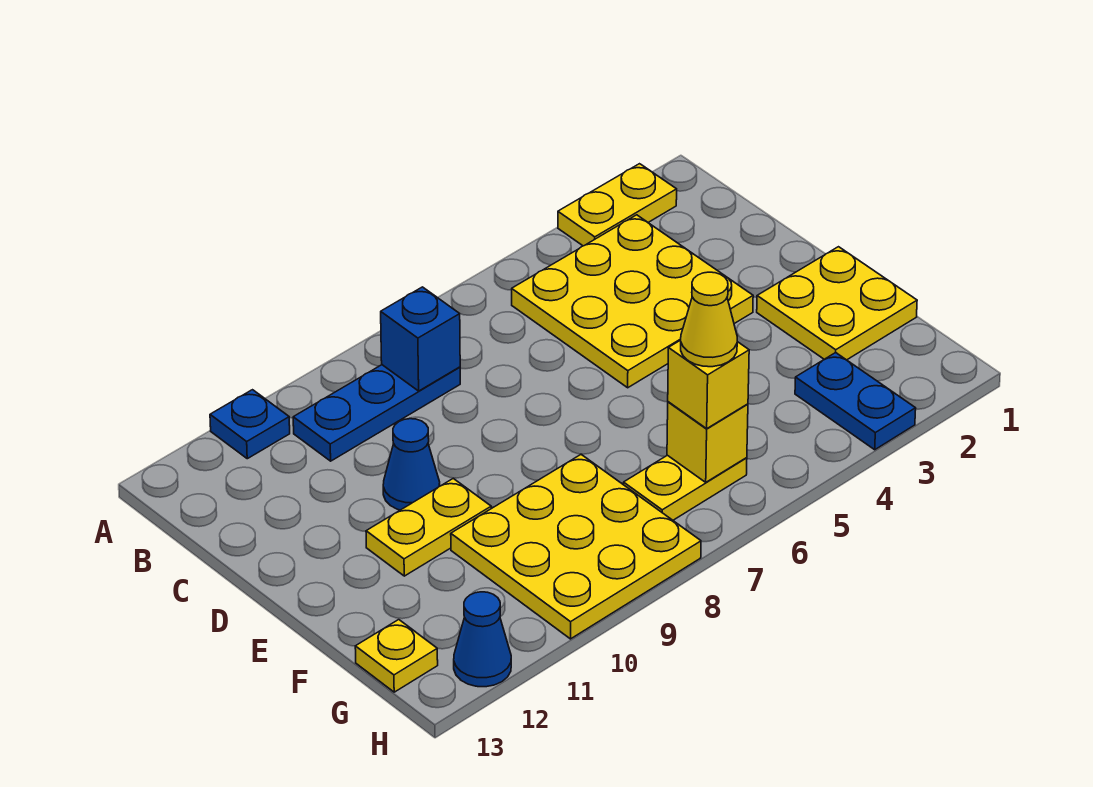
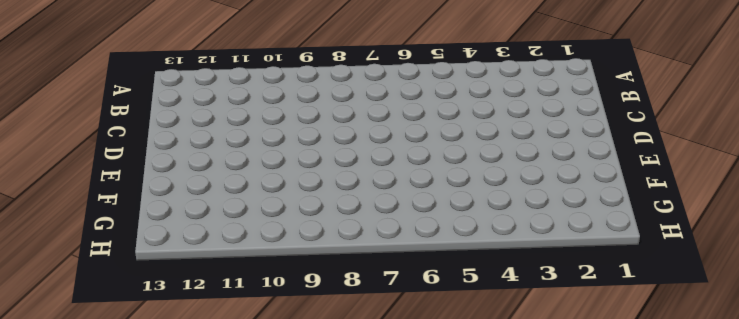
none -> yellow plate A2:A3 level 1
none -> blue plate A11 level 1
none -> yellow plate B3:D5 level 1

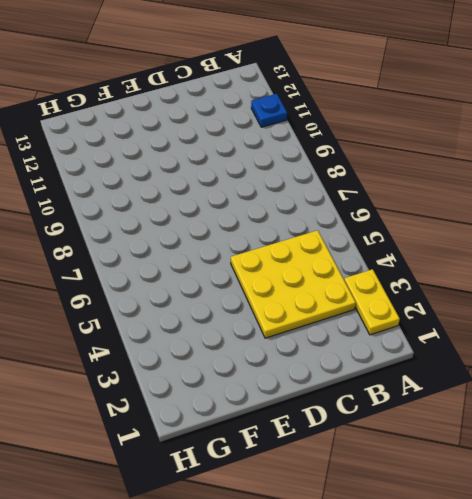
none -> blue plate B8:B10 level 1
none -> blue cone D10 level 1
none -> yellow plate E1:F2 level 1

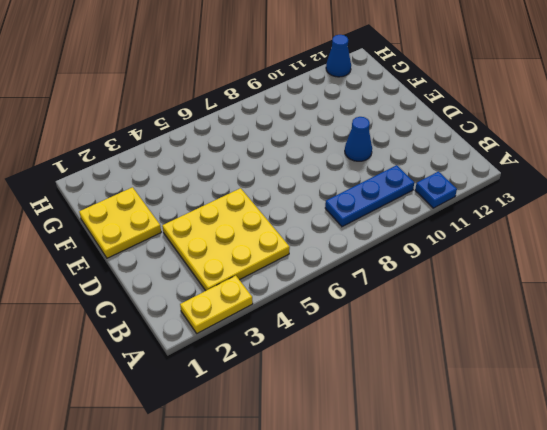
none -> yellow plate E10:E11 level 1
none -> yellow plate F8:H10 level 1
none -> blue plate G3:H3 level 1

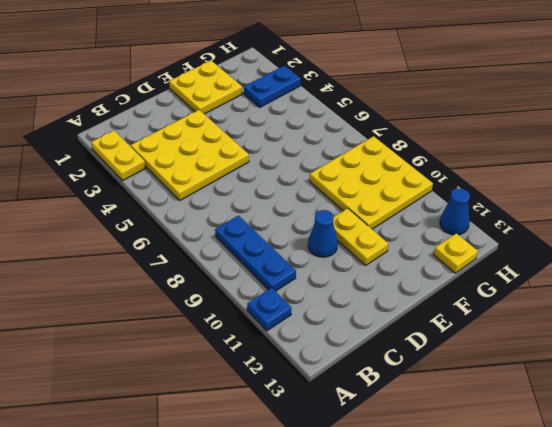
none -> yellow plate G6:G7 level 1
none -> blue brick B8 level 2
none -> yellow brick G6 level 2

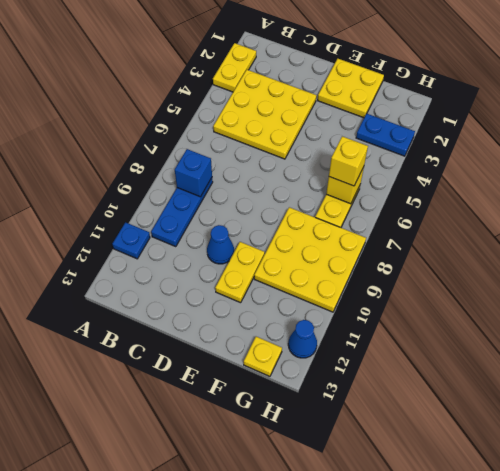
none -> yellow cone G6 level 4

